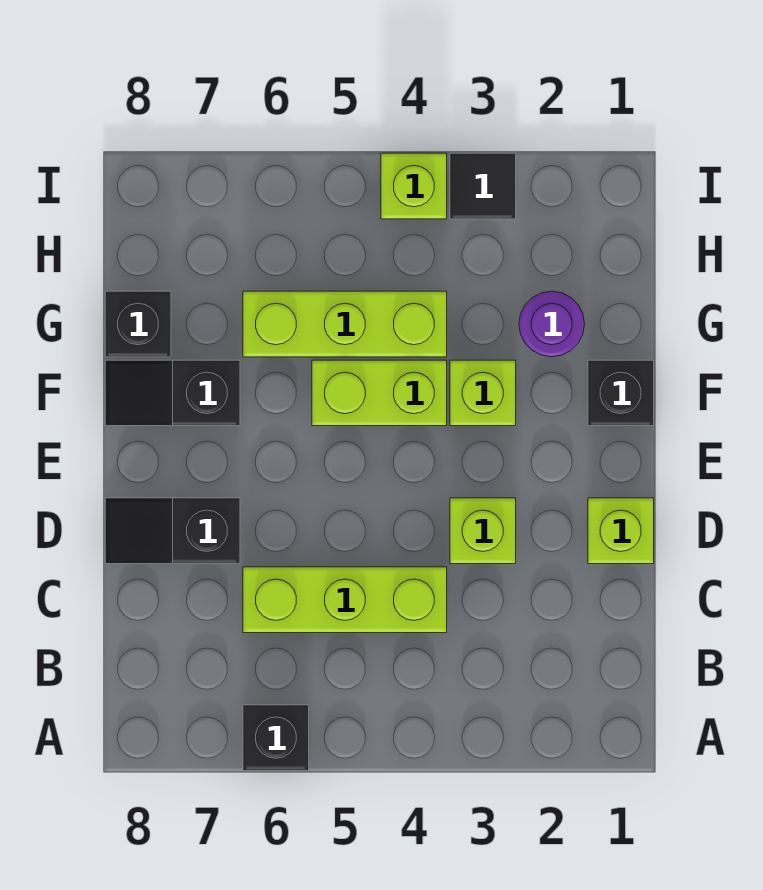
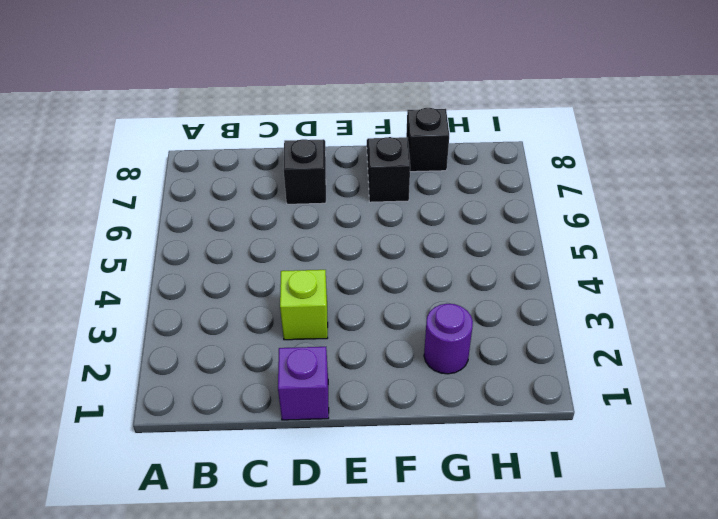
purple brick D1 level 1 -> lime brick D1 level 1
none -> black brick A6 level 1
none -> lime brick C4:C6 level 1
none -> black brick F1 level 1

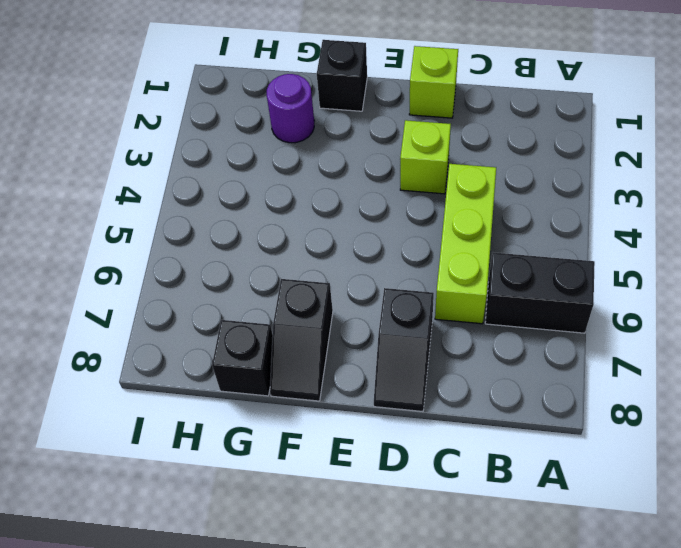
black brick A6:B6 level 1 -> black brick A6 level 1
none -> lime brick F3 level 1
none -> lime brick F4:F5 level 1
none -> lime brick G4:G6 level 1

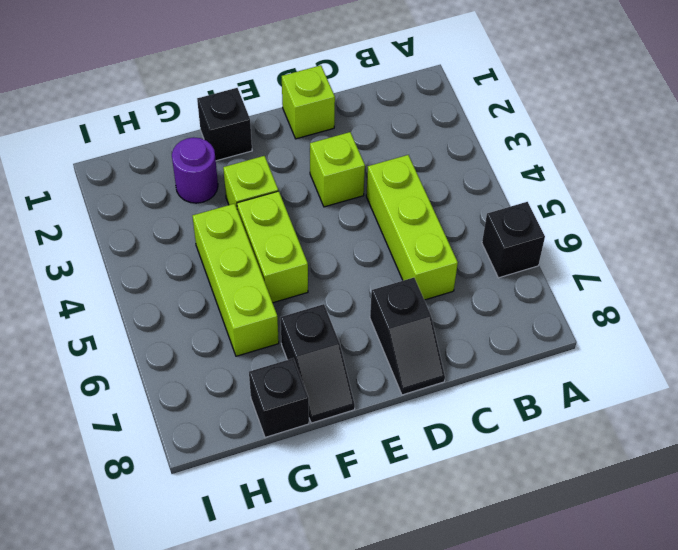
none -> black tile I3 level 1
none -> lime brick I4 level 1

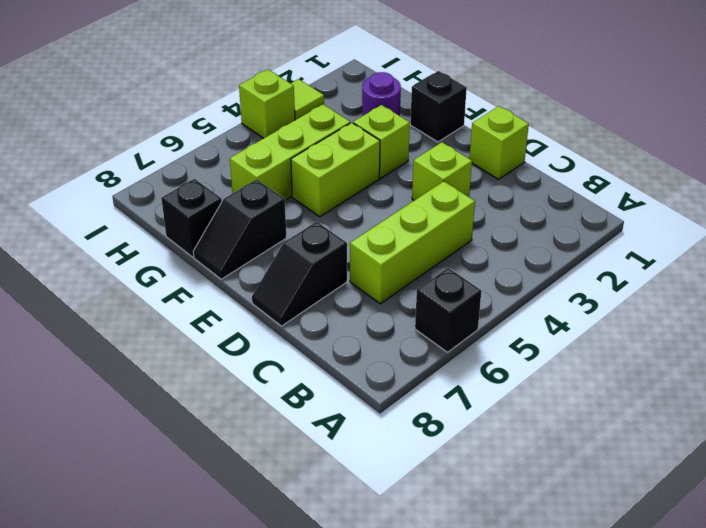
lime tile I3 level 1 -> black tile I3 level 1

